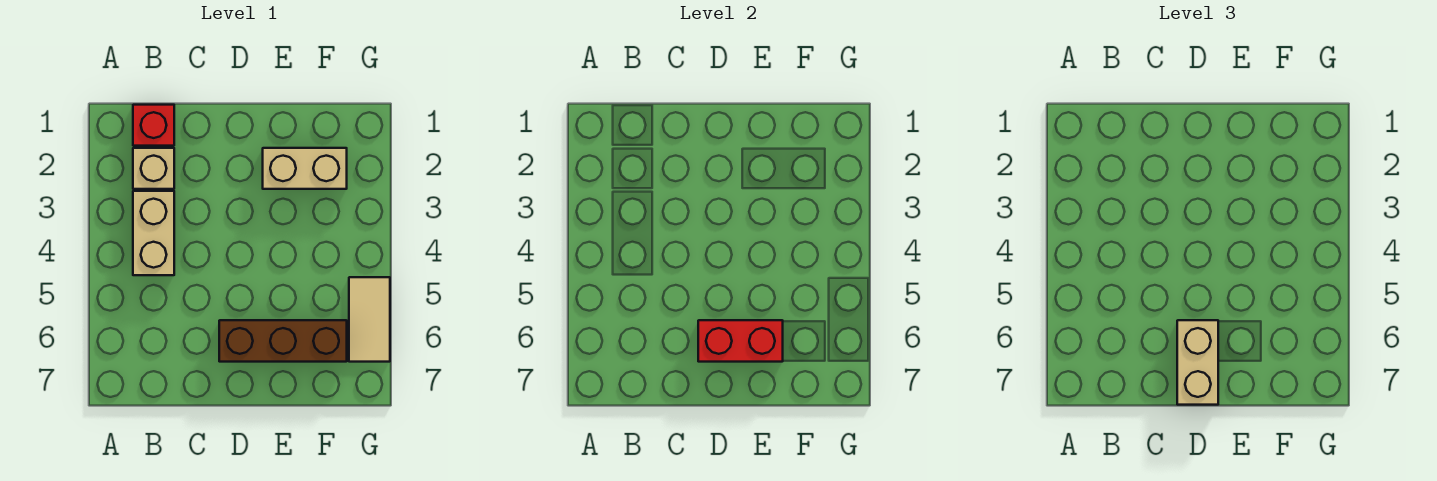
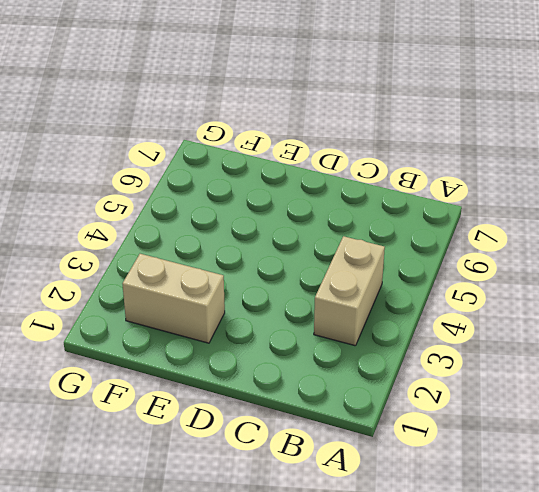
none -> red brick B1 level 1
none -> tan brick B2 level 1

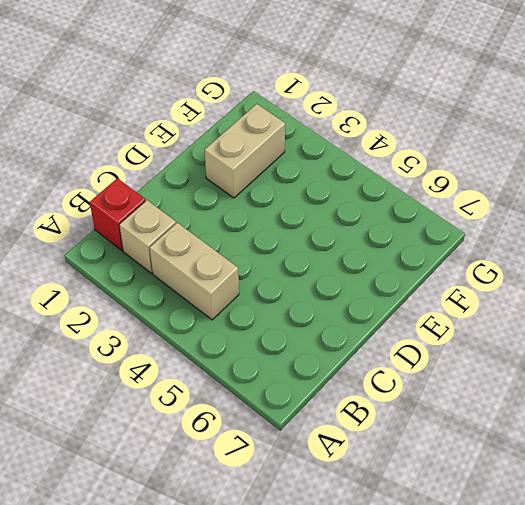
none -> brown brick D6:F6 level 1
none -> tan tile G5:G6 level 1

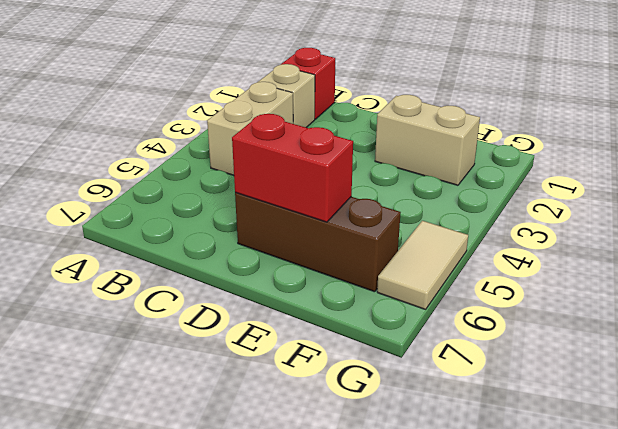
none -> tan brick D6:D7 level 3

